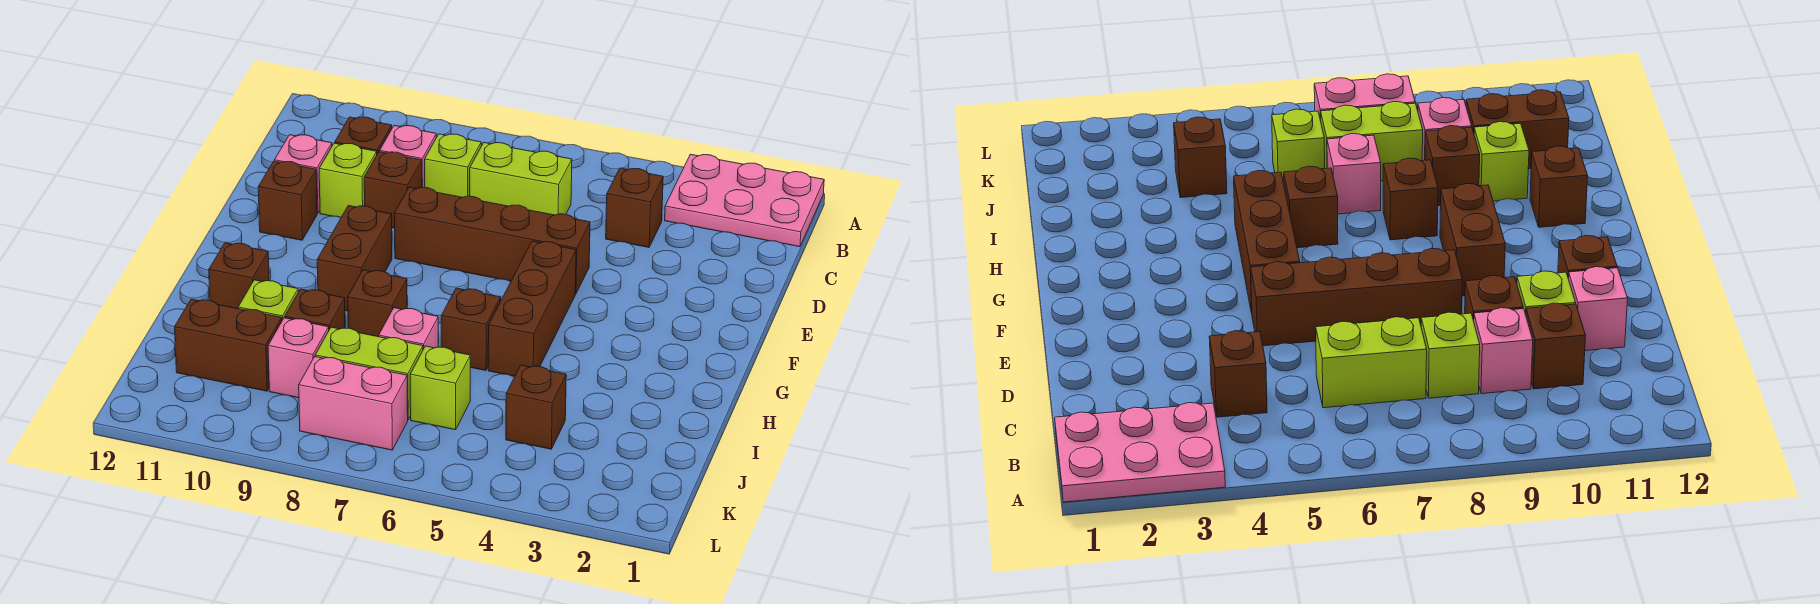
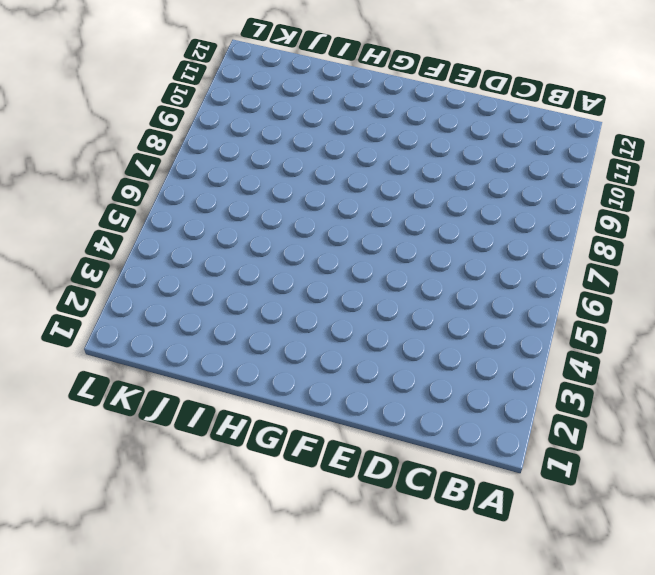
none -> pink plate A1:B3 level 1
none -> brown brick C4 level 1
none -> lime brick C6:C7 level 1

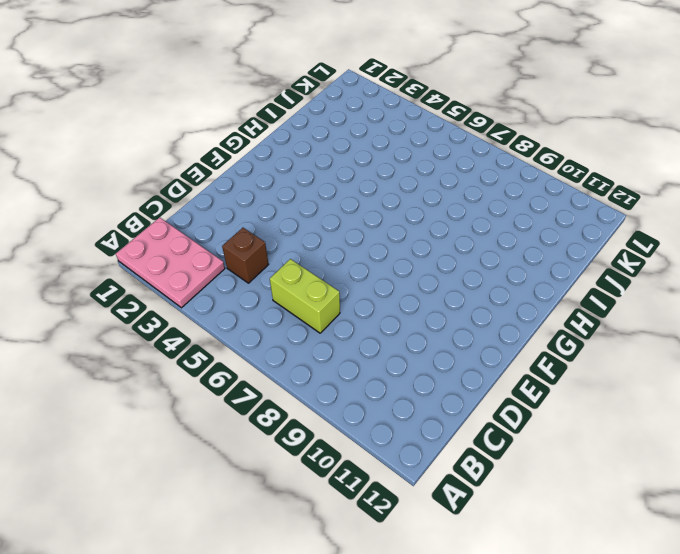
none -> lime brick C8 level 1
none -> pink brick C9 level 1
none -> brown brick C10 level 1

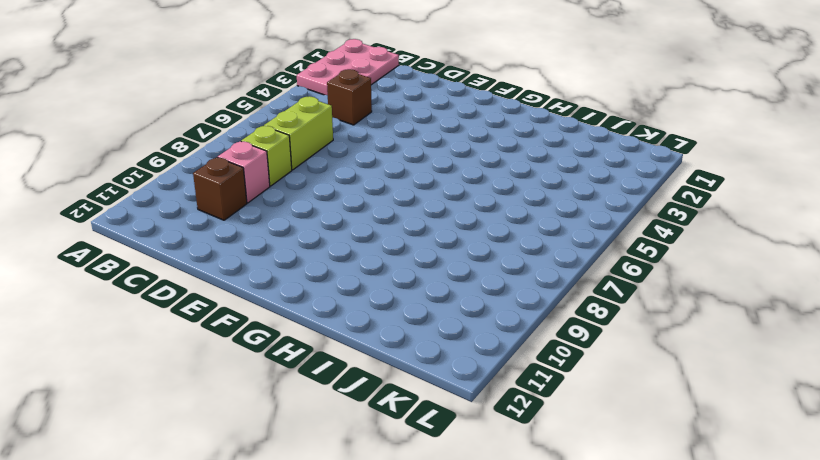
none -> brown brick D9 level 1
none -> lime brick D10 level 1
none -> pink brick D11 level 1

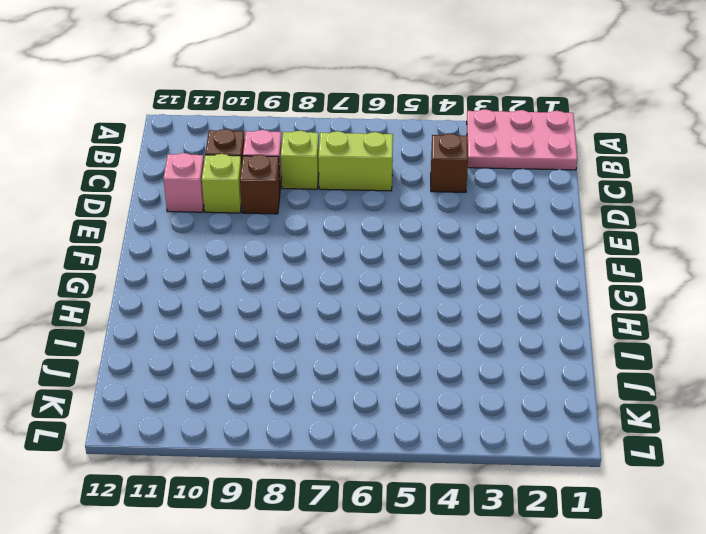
none -> brown brick E5:E8 level 1
none -> brown brick E11 level 1
none -> brown brick F5:H5 level 1

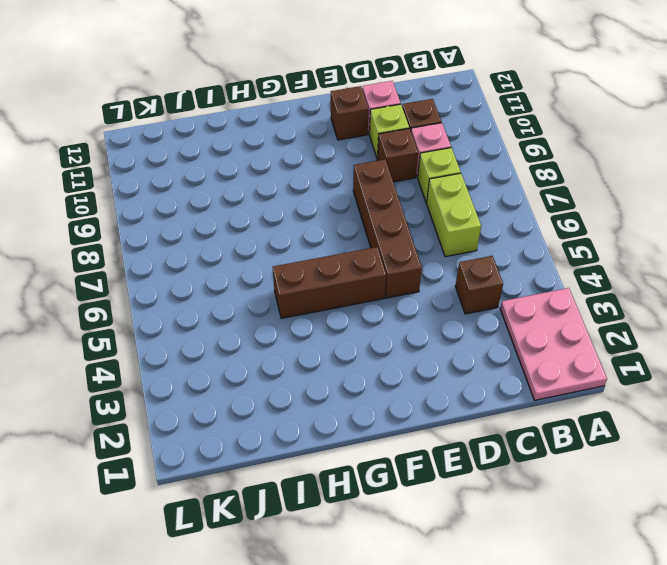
none -> brown brick F9:G9 level 1
none -> brown brick H6 level 1
none -> brown brick H8 level 1

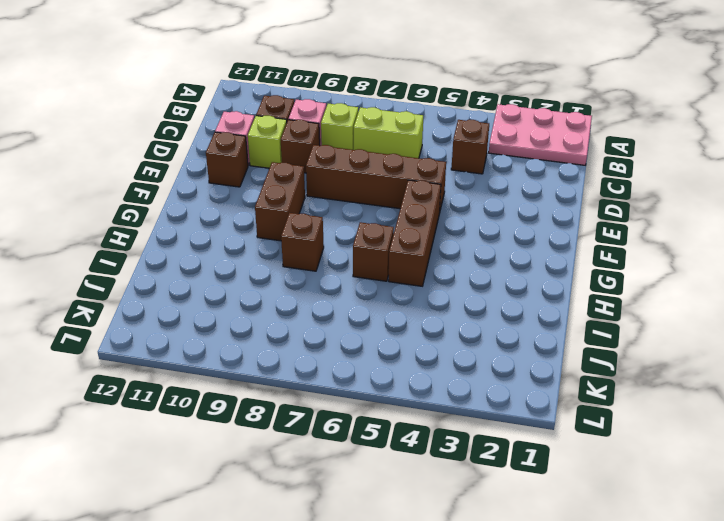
none -> brown brick H11 level 1
none -> pink brick I7 level 1
none -> brown brick I9 level 1

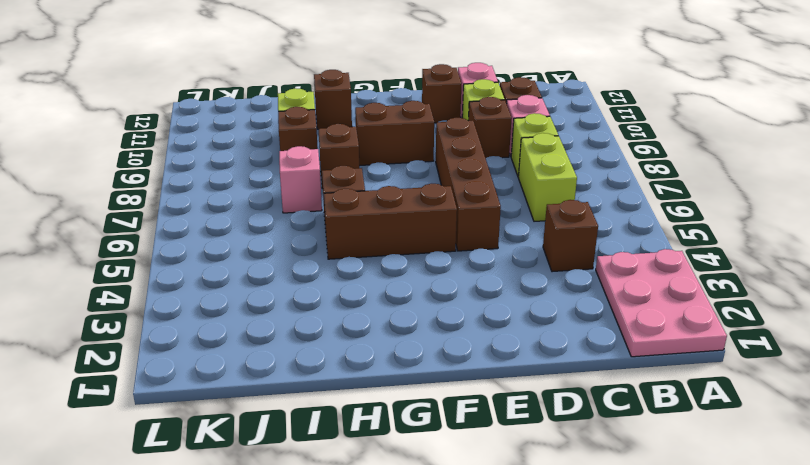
none -> brown brick J4 level 1
none -> lime brick J6 level 1
none -> lime brick J7:J8 level 1

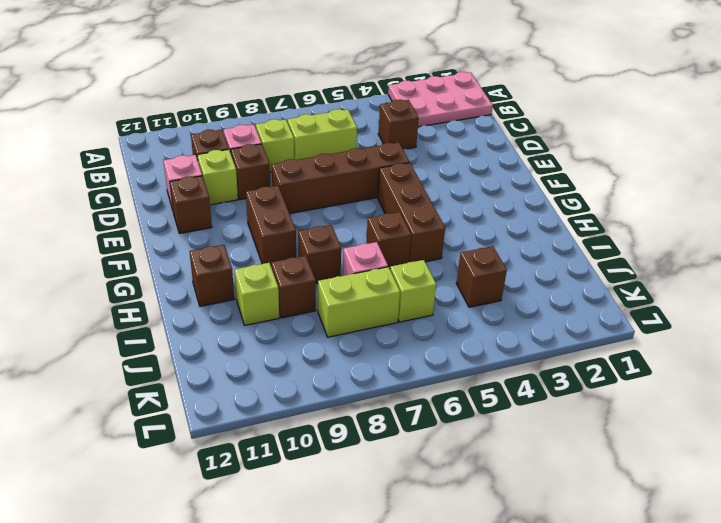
none -> pink brick J9 level 1
none -> brown brick J10:J11 level 1
none -> pink brick K7:K8 level 1

